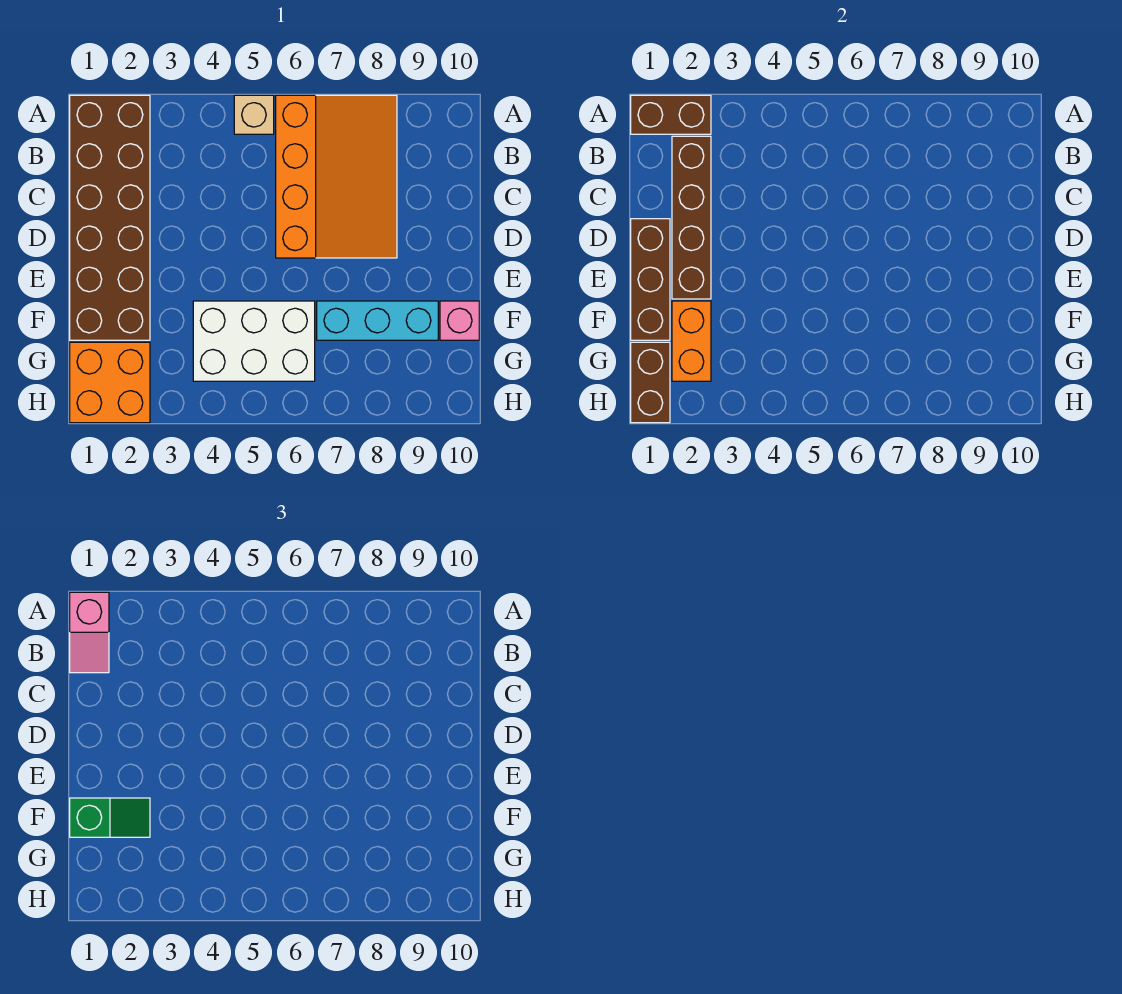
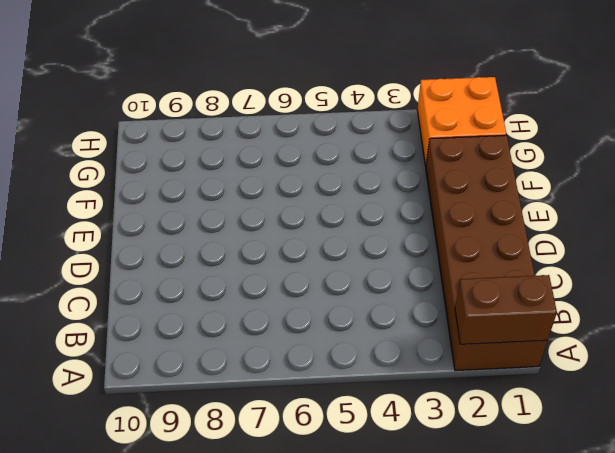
none -> tan brick A5 level 1
none -> orange slope A6:D8 level 1 top 6
none -> white brick F4:G6 level 1

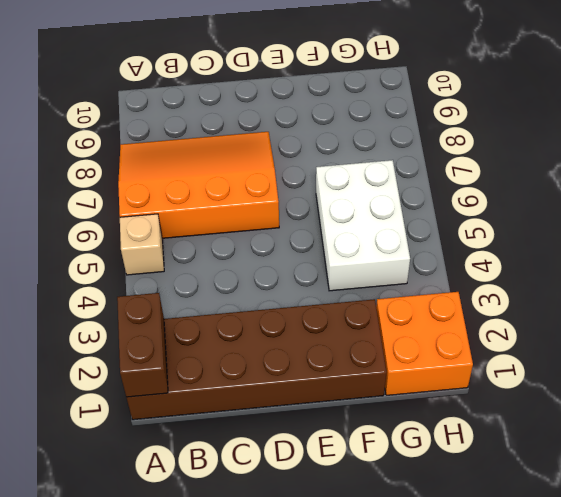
none -> cyan brick F7:F9 level 1
none -> pink brick F10 level 1
none -> brown brick B2:E2 level 2

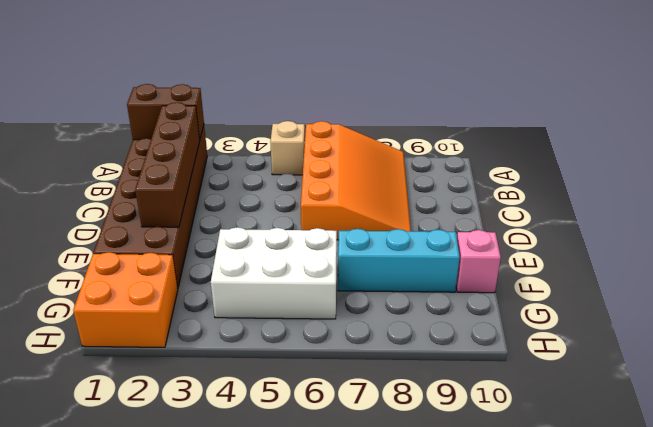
none -> brown brick D1:F1 level 2
none -> orange brick F2:G2 level 2
none -> brown brick G1:H1 level 2

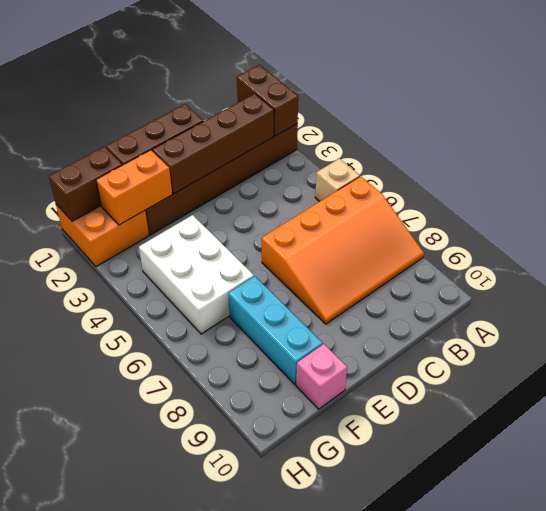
none -> pink slope A1:B1 level 3 top A
none -> green slope F1:F2 level 3 top 1

